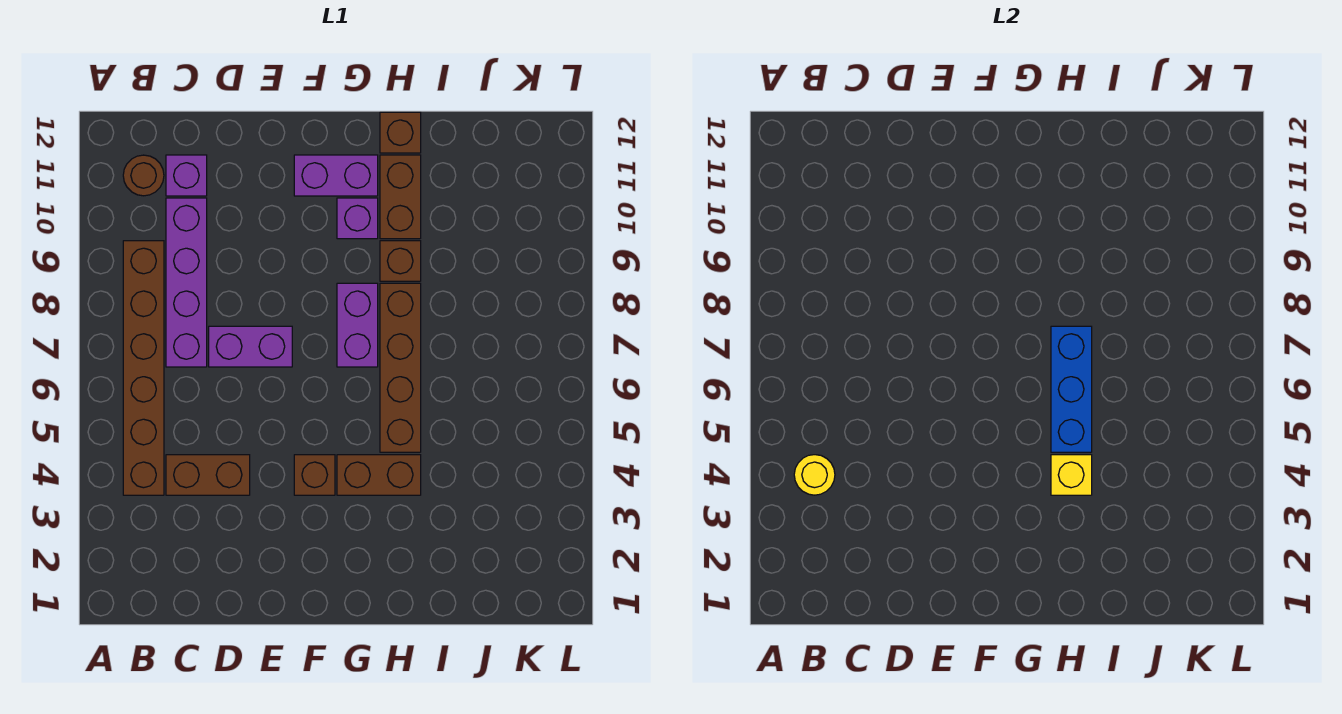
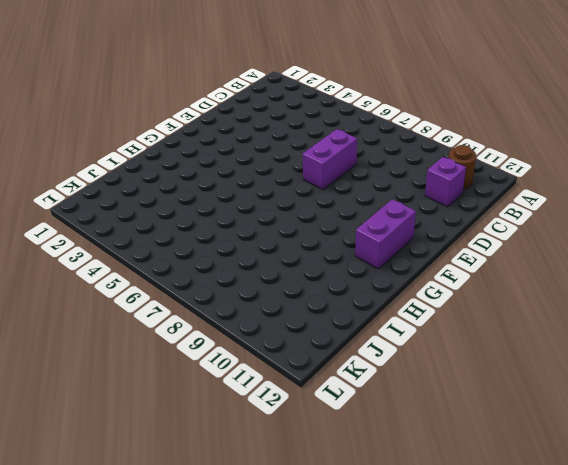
none -> brown brick B4:B9 level 1
none -> brown brick C4:D4 level 1
none -> purple brick C7:C10 level 1

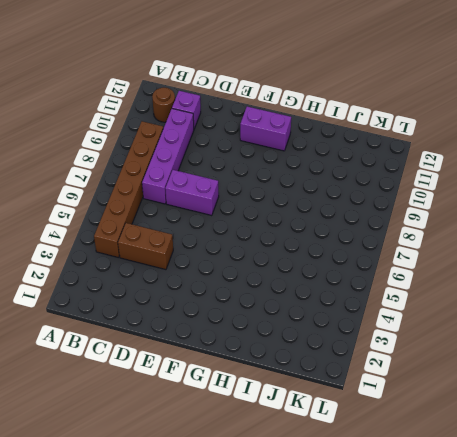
none -> brown brick F4 level 1
none -> brown brick G4:H4 level 1
none -> purple brick G7:G8 level 1

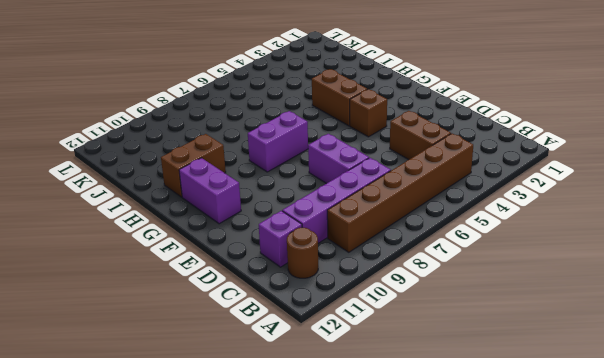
none -> purple brick G10 level 1
none -> brown brick H5:H8 level 1
none -> brown brick H9 level 1

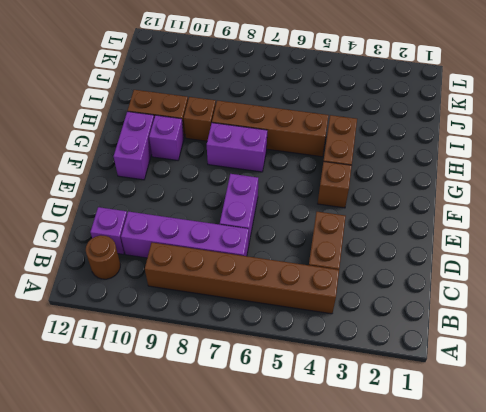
none -> brown brick H12 level 1
none -> yellow round brick B4 level 2
none -> yellow brick H4 level 2

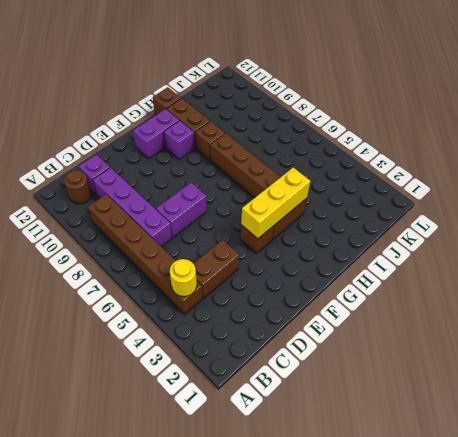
yellow brick F4:H4 level 2 -> yellow brick H4 level 2
none -> purple brick G7:G8 level 1
none -> blue brick H5:H7 level 2

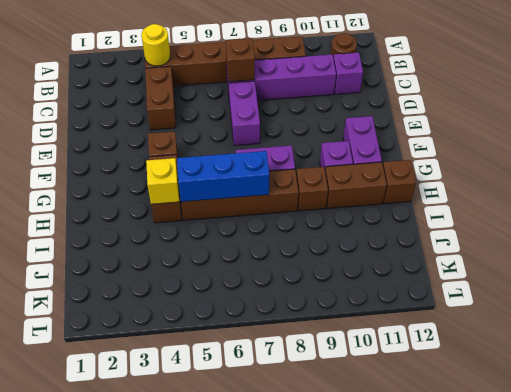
brown brick C7 level 2 -> none

